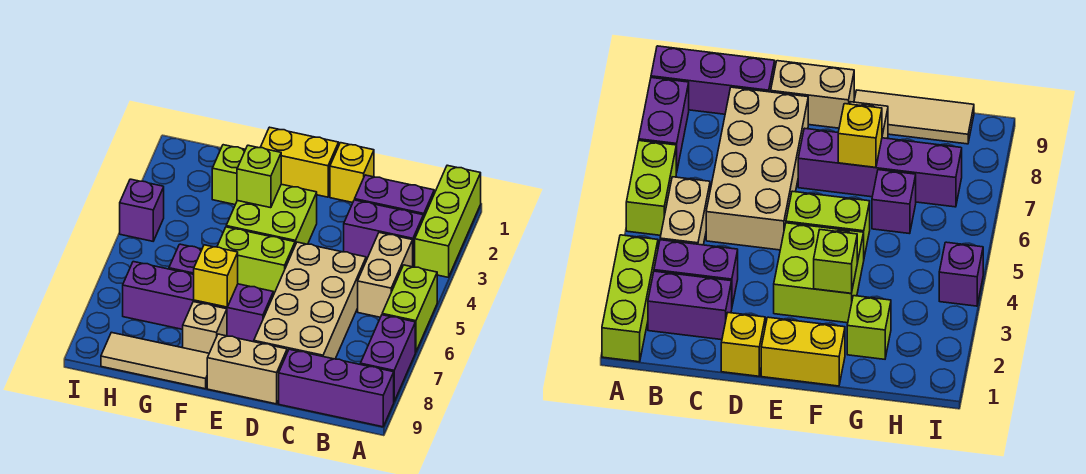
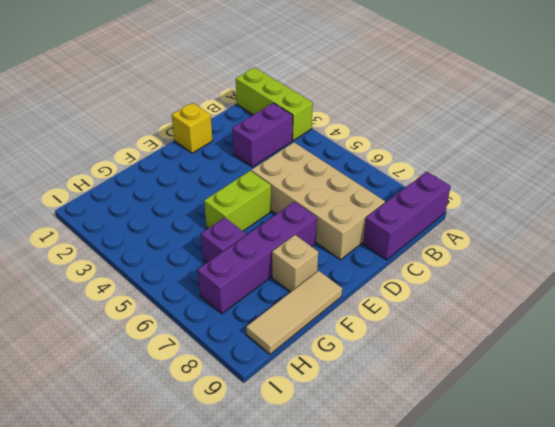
none -> lime brick A5:A6 level 1
none -> purple brick A7:A8 level 1
none -> purple brick B2:C2 level 1

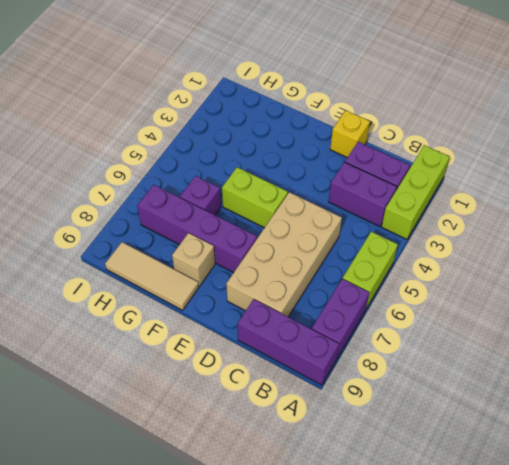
none -> tan brick B4:B5 level 1
none -> tan brick D9:E9 level 1
none -> yellow brick E1:F1 level 1

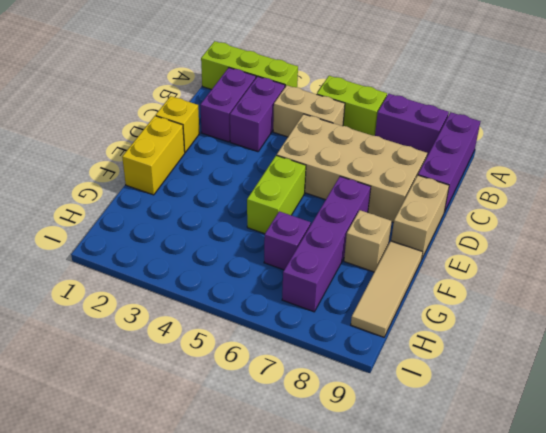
none -> lime brick E3:F4 level 1
none -> lime brick G2 level 1
none -> purple brick I4 level 1

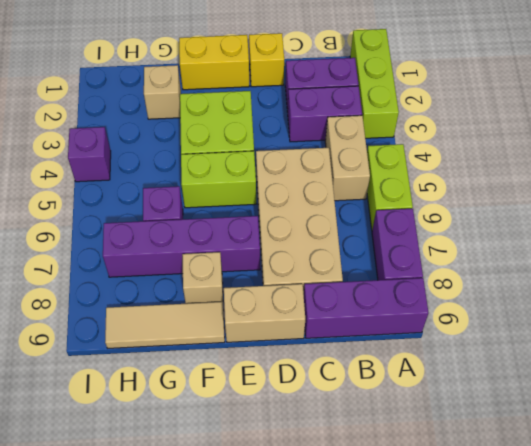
tan brick G2 level 1 -> lime brick G2 level 1
none -> lime brick F3 level 2
none -> yellow brick F7 level 2

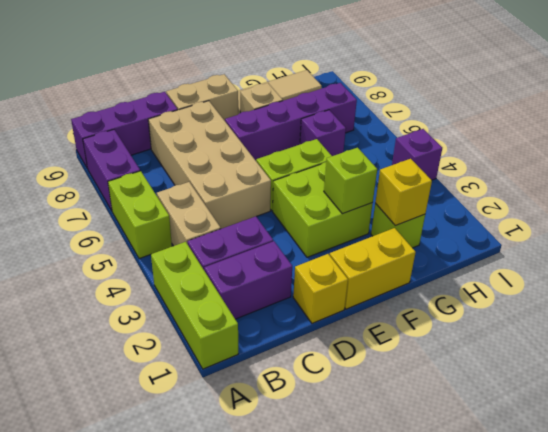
yellow brick G2 level 2 -> yellow brick F7 level 2

